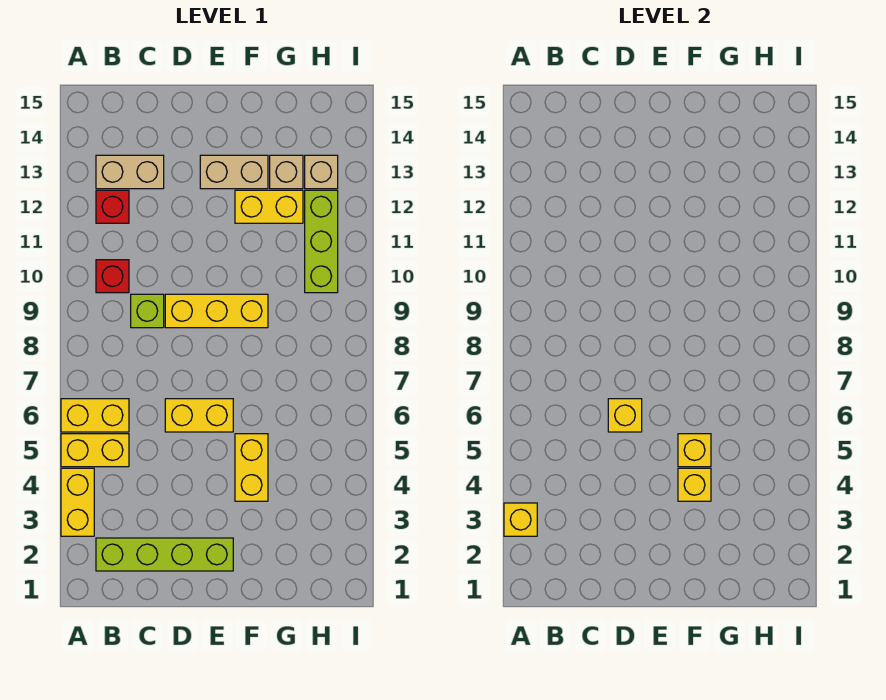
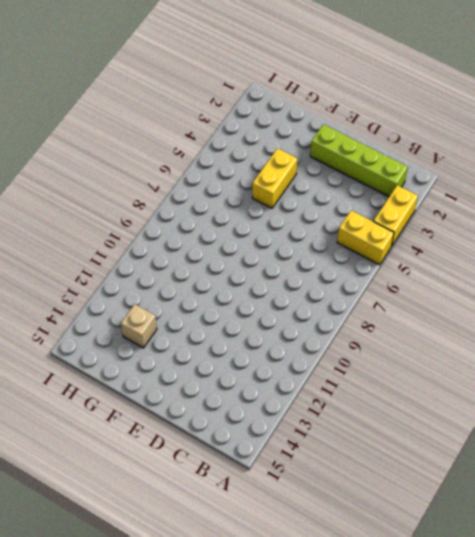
none -> yellow brick A6:B6 level 1
none -> red brick B10 level 1
none -> red brick B12 level 1

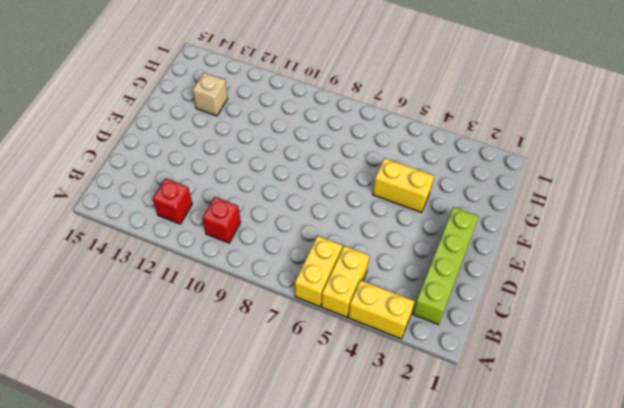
none -> tan brick B13:C13 level 1
none -> lime brick C9 level 1
none -> yellow brick D6:E6 level 1

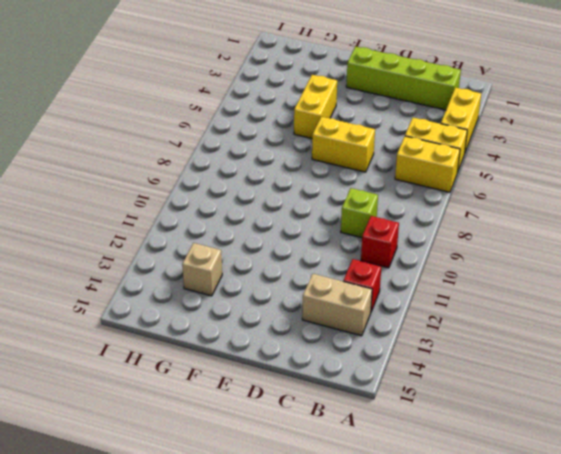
none -> yellow brick D9:F9 level 1
none -> tan brick E13:F13 level 1
none -> yellow brick F12:G12 level 1

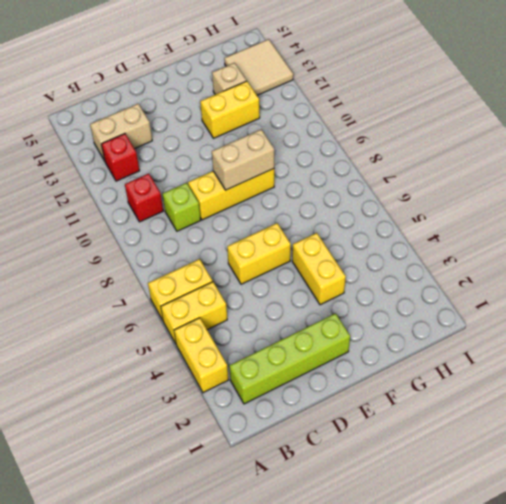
tan brick E9:F9 level 2 -> tan brick E13:F13 level 1
tan tile H13:I14 level 1 -> tan brick H13 level 1
none -> lime brick H10:H12 level 1
none -> yellow brick A3 level 2
none -> yellow brick D6 level 2

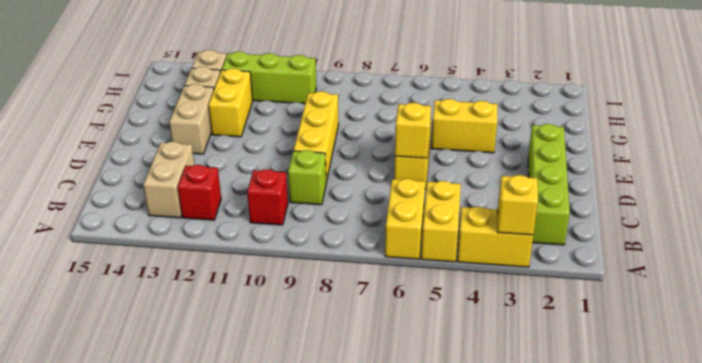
none -> yellow brick F4 level 2
none -> yellow brick F5 level 2

